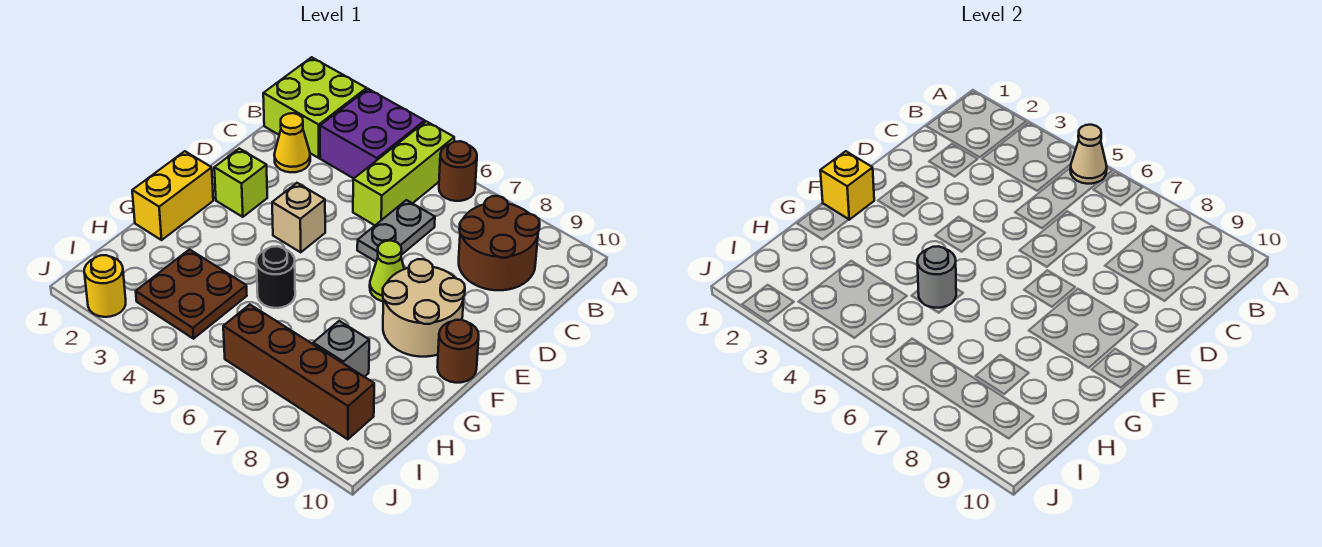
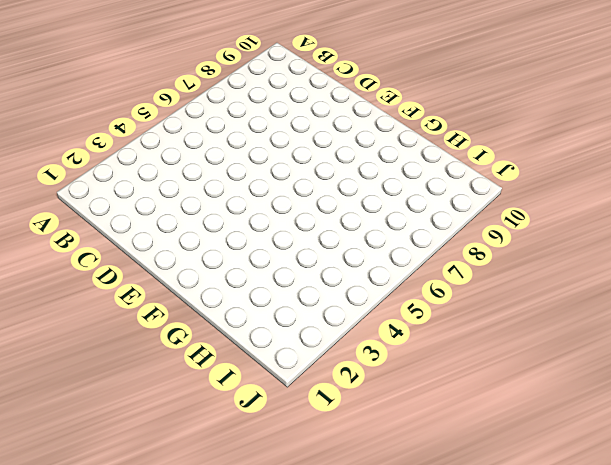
none -> lime brick A1:B2 level 1
none -> purple brick A3:B4 level 1
none -> lime brick A5:C5 level 1

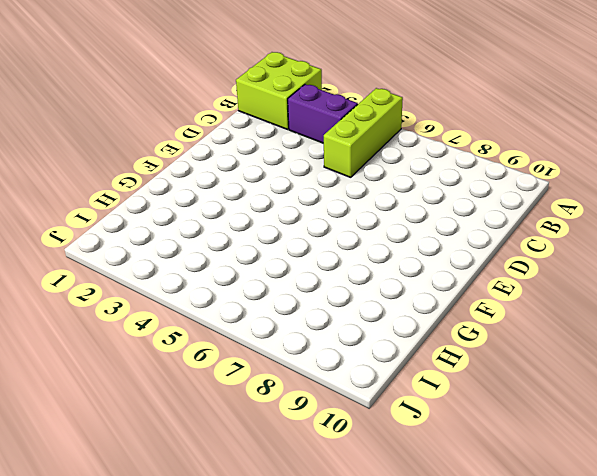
purple brick B3:B4 level 1 -> purple brick A3:B4 level 1
none -> brown round brick A6 level 1
none -> brown round brick B8:C9 level 1
none -> yellow cone C2 level 1

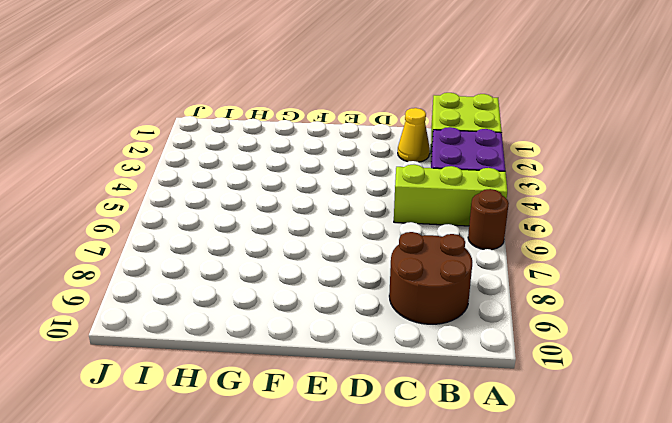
none -> grey plate C6:D6 level 1
none -> lime brick E2 level 1
none -> tan brick E4 level 1

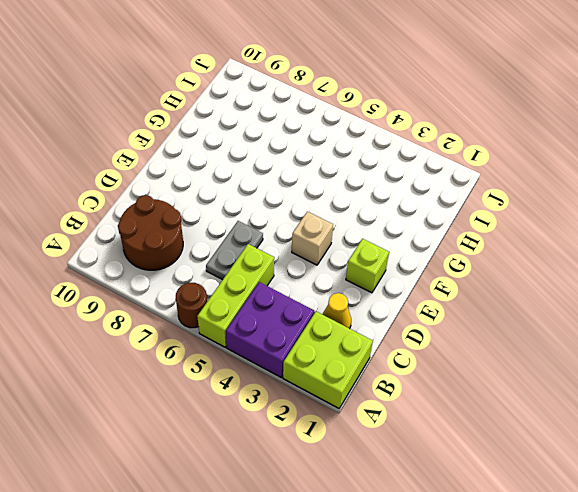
none -> lime cone E7 level 1
none -> tan round brick E8:F9 level 1
none -> yellow brick F1:G1 level 1

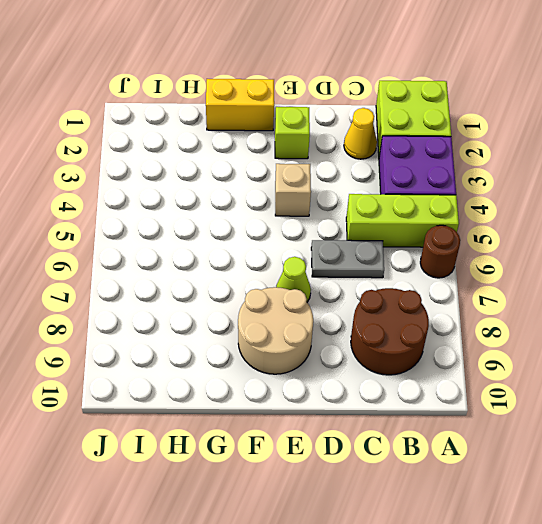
none -> brown round brick F10 level 1
none -> black round brick G5 level 1
none -> brown plate H3:I4 level 1

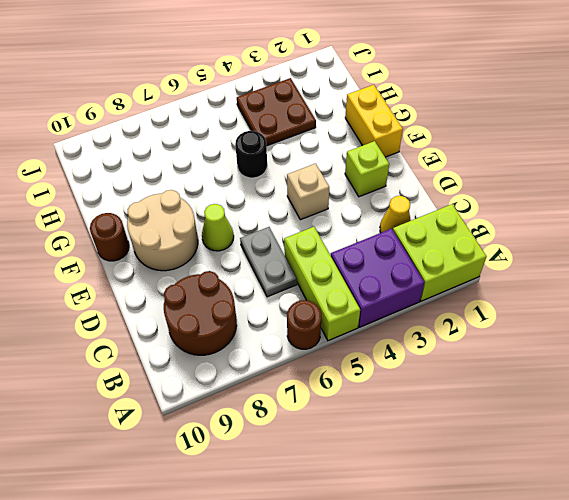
none -> grey brick H8 level 1
none -> brown brick I6:I9 level 1
none -> yellow round brick J2 level 1

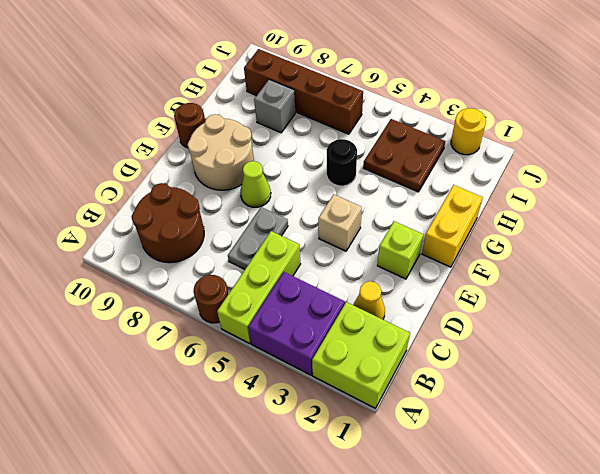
none -> tan cone A5 level 2
none -> yellow brick F1 level 2
none -> grey round brick G5 level 2

